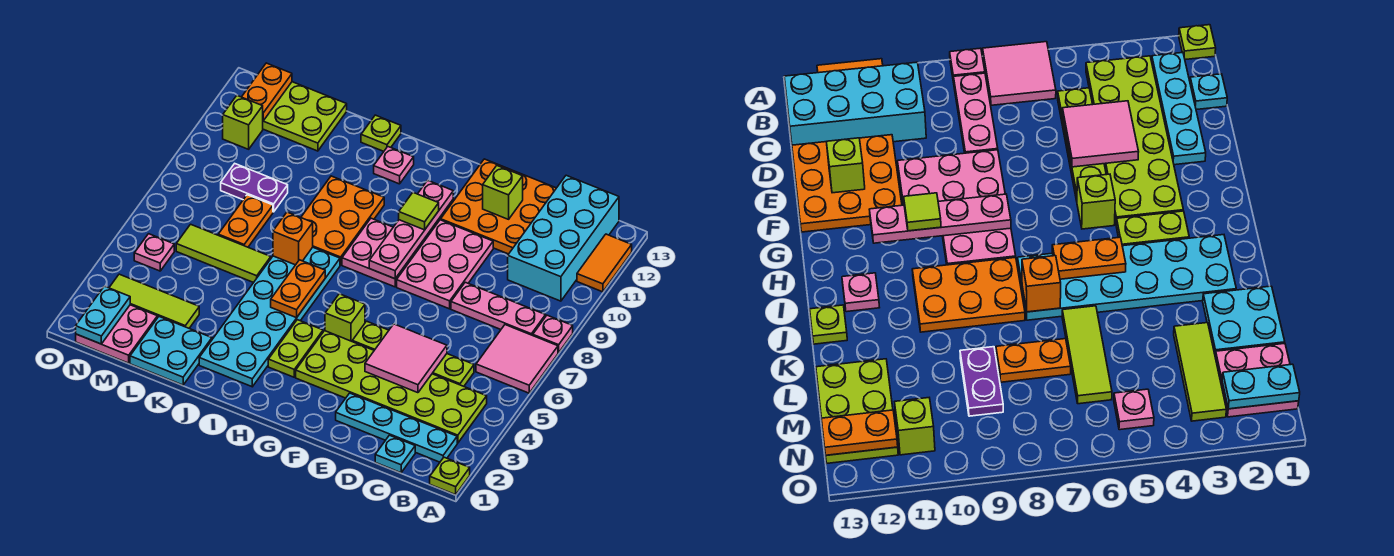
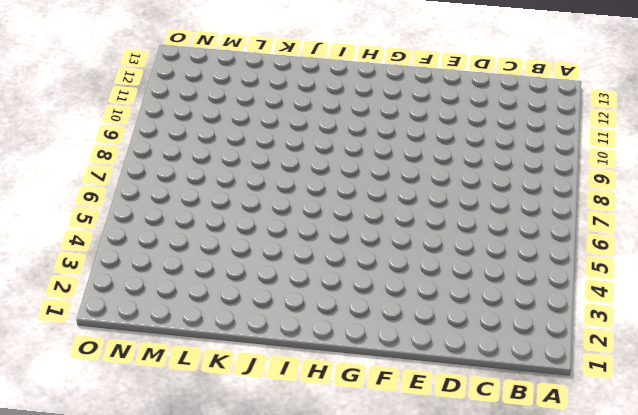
none -> lime plate A1 level 1
none -> pink tile A6:B7 level 1
none -> pink plate A8 level 1
none -> orange tile A11:A12 level 1

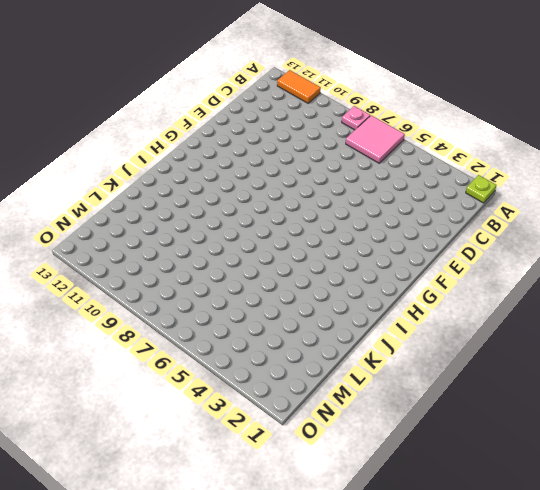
none -> cyan plate B2:E2 level 1
none -> lime plate B3:G4 level 1
none -> pink plate B8:D8 level 1
none -> cyan brick B10:C13 level 1

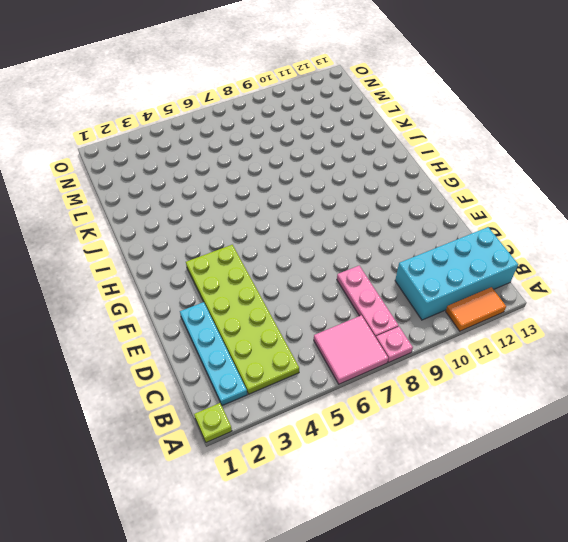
none -> cyan plate C1 level 1
none -> lime plate C5:F5 level 1
none -> orange plate D11:F13 level 1
none -> pink plate E8:F10 level 1

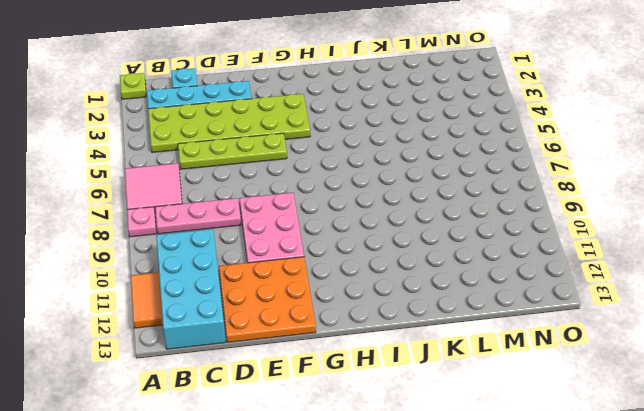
none -> lime brick G5 level 1
none -> pink plate G8:H9 level 1
none -> lime plate H3:H4 level 1
none -> cyan plate I2:J7 level 1

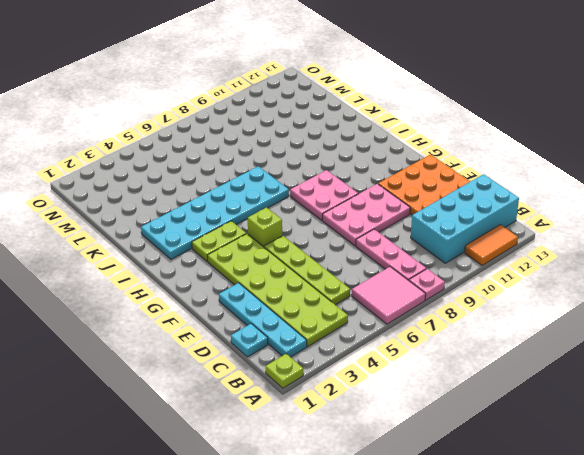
none -> orange plate I8:J10 level 1
none -> pink plate I12 level 1
none -> lime plate J13 level 1
none -> cyan plate K1:L2 level 1

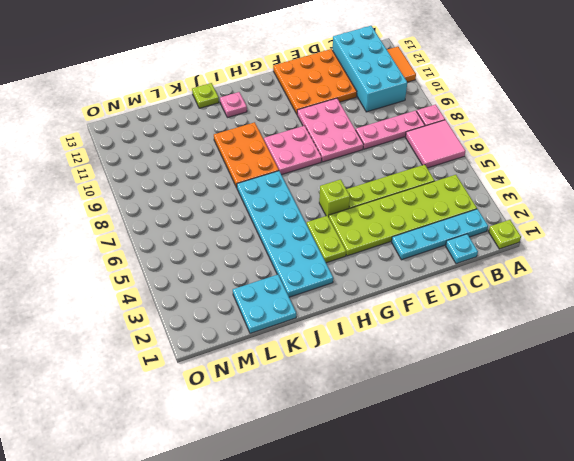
none -> lime tile K6:M6 level 1
none -> lime tile L3:N3 level 1
none -> orange plate L7:L8 level 1
none -> purple plate L9:M9 level 1

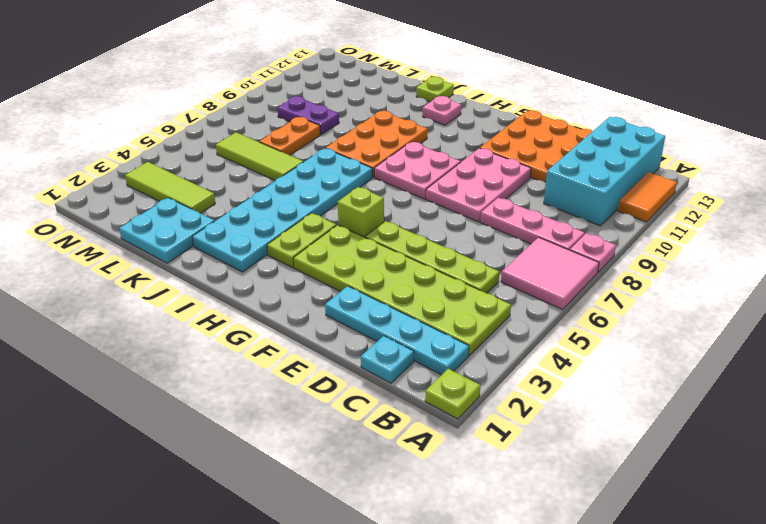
none -> lime plate L12:N13 level 1
none -> pink plate M1:N2 level 1
none -> pink plate N5 level 1
none -> lime brick N11 level 1

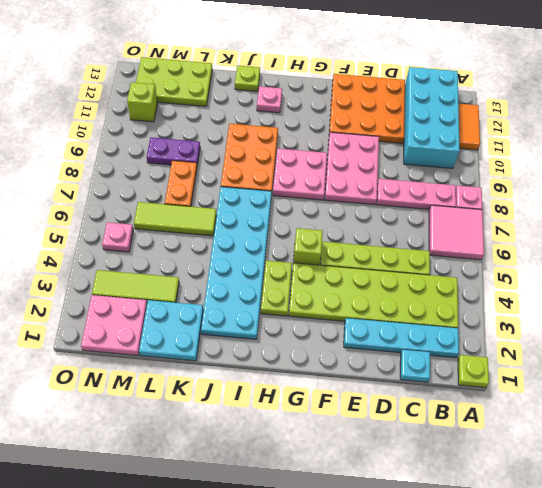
none -> pink tile D4:E5 level 2
none -> lime brick E12 level 2
none -> pink plate G8:G11 level 2
none -> orange plate I5:I6 level 2

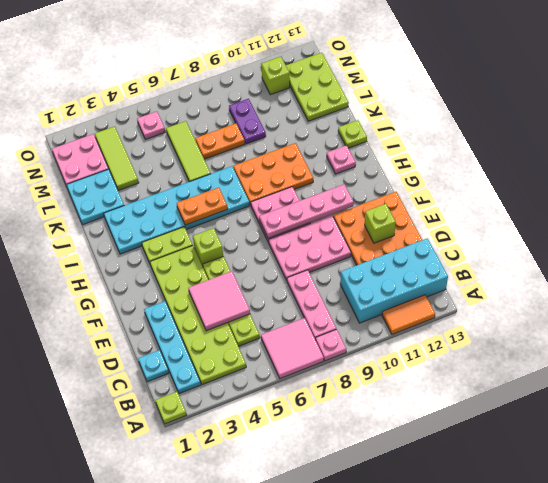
none -> orange brick J7 level 2
none -> cyan plate N1:N2 level 2
none -> orange plate N12:N13 level 2
none -> lime tile G10 level 3

